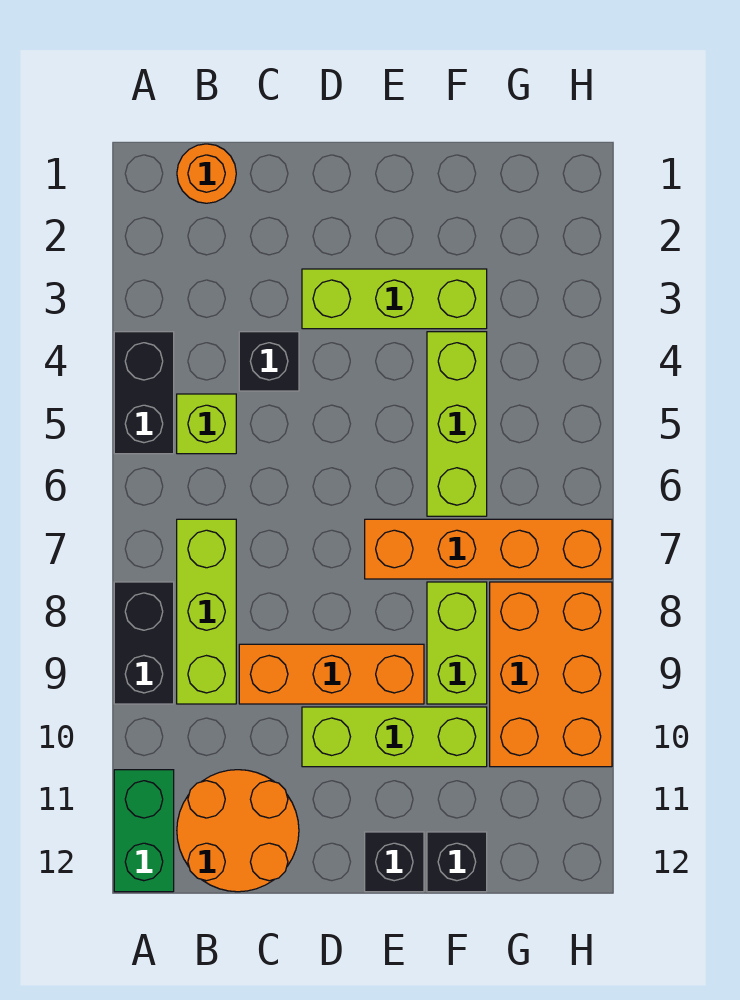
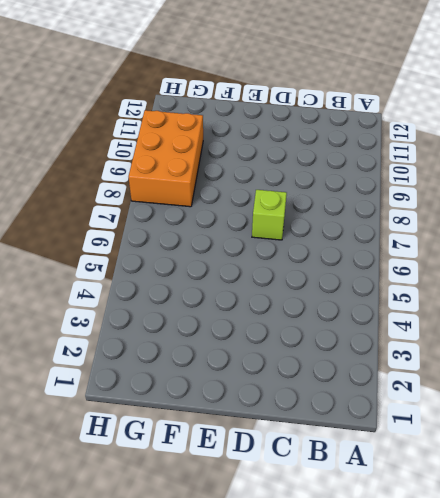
lime brick D7 level 1 -> lime brick B5 level 1
none -> black brick A4:A5 level 1
none -> black brick A8:A9 level 1
none -> green brick A11:A12 level 1

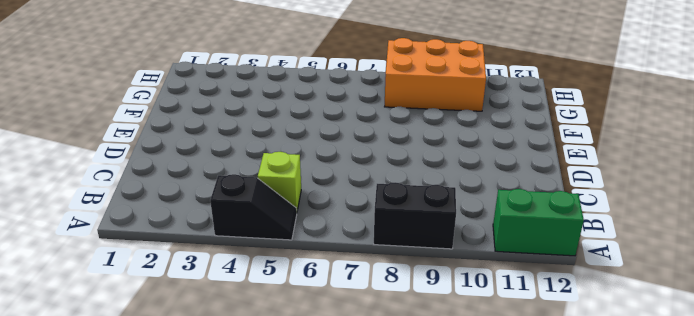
black slope A4:A5 level 1 top 4 -> black brick A4:A5 level 1
none -> orange round brick B1 level 1
none -> lime brick B7:B9 level 1
none -> orange round brick B11:C12 level 1

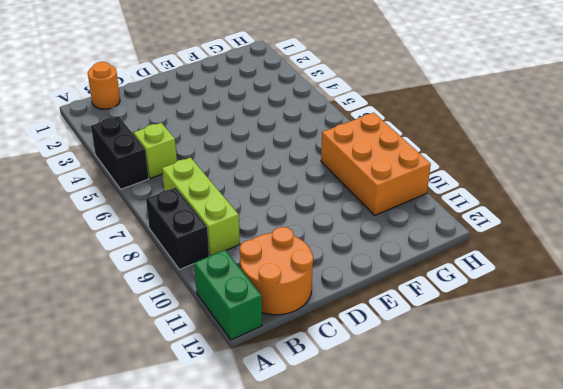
none -> black brick C4 level 1
none -> orange brick C9:E9 level 1
none -> lime brick D3:F3 level 1

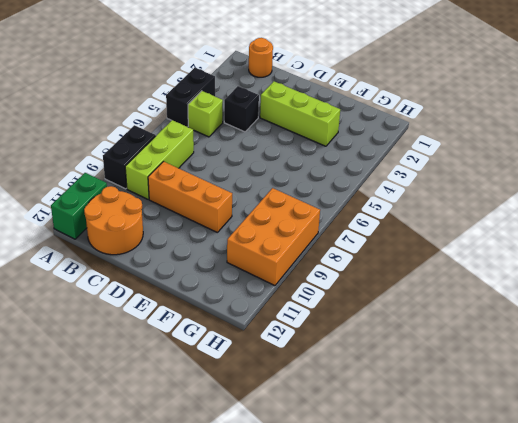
none -> lime brick D10:F10 level 1
none -> orange brick E7:H7 level 1
none -> black brick E12 level 1

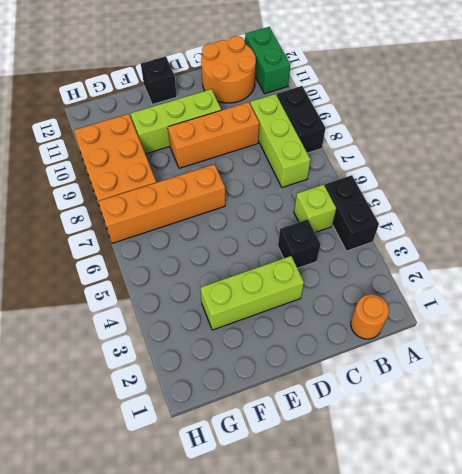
none -> lime brick F4:F6 level 1
none -> lime brick F8:F9 level 1
none -> black brick F12 level 1

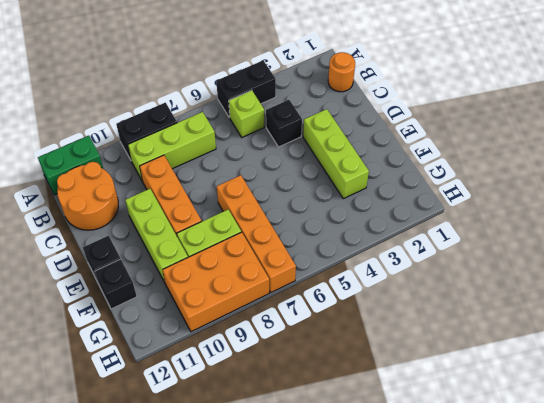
none -> lime brick F4:F6 level 1

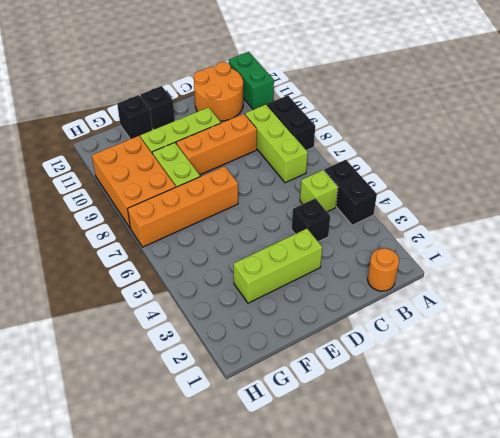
none -> lime brick F4:F6 level 1

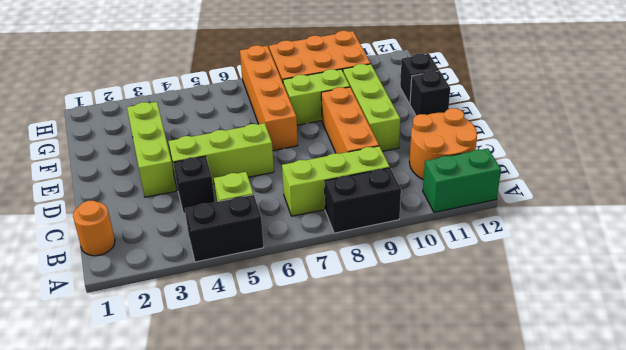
lime brick D4:D6 level 1 -> lime brick F4:F6 level 1

